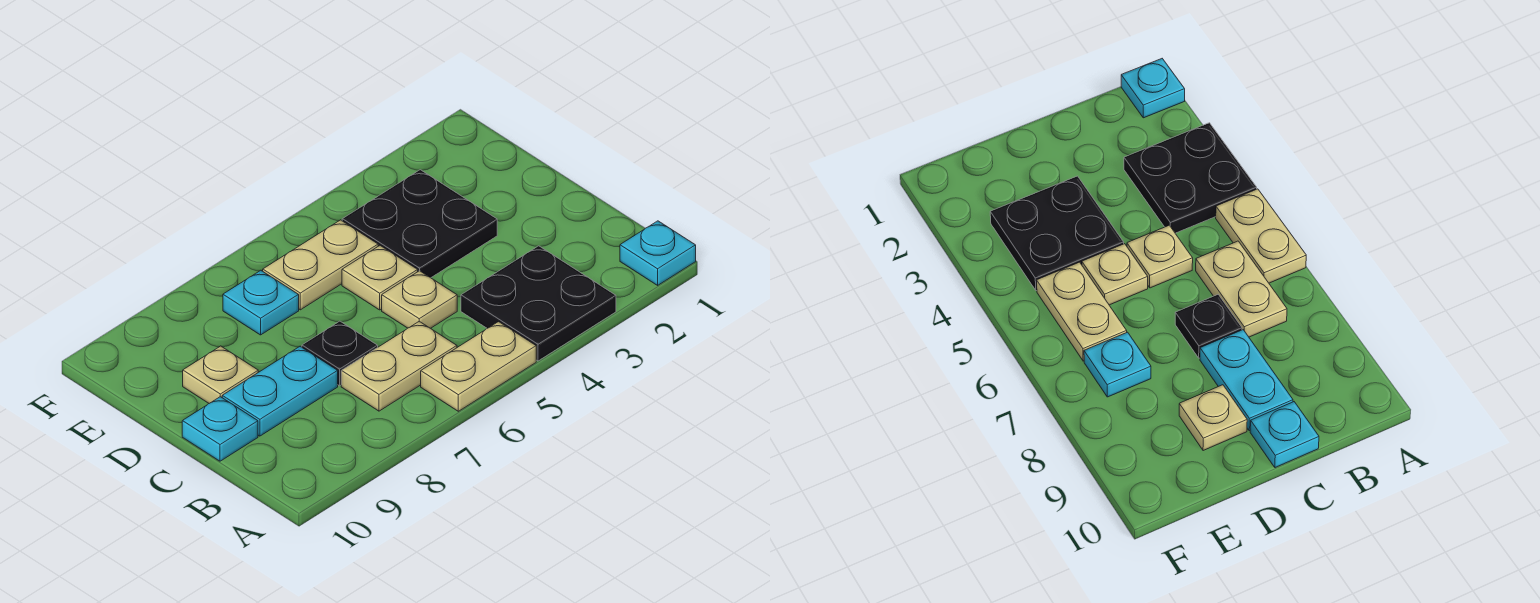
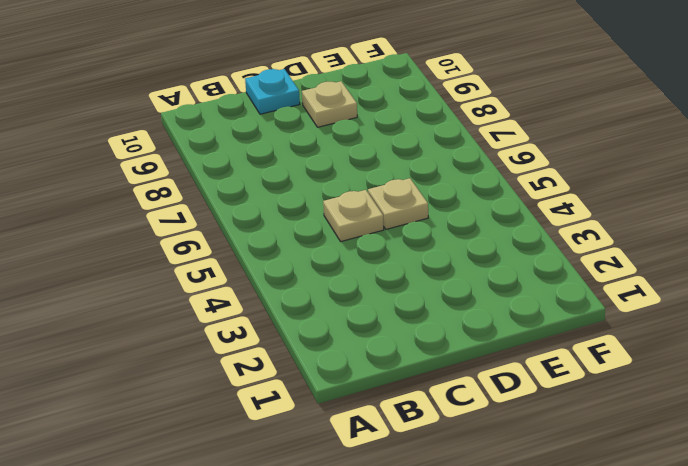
none -> cyan plate A1 level 1
none -> black plate A3:B4 level 1
none -> tan plate A5:A6 level 1

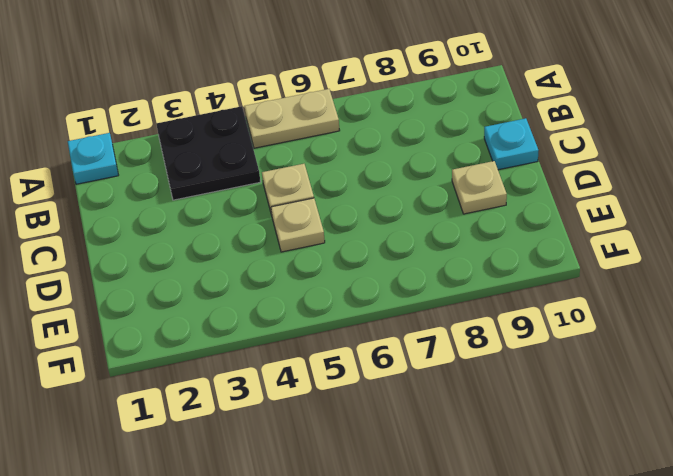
none -> tan plate B6:B7 level 1
none -> black plate C7 level 1
none -> cyan plate C8:C9 level 1

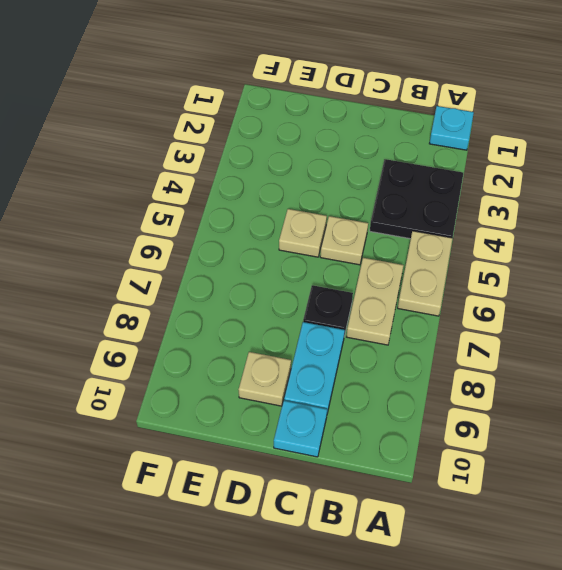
none -> black plate D3:E4 level 1
none -> tan plate E5:E6 level 1
none -> cyan plate E7 level 1

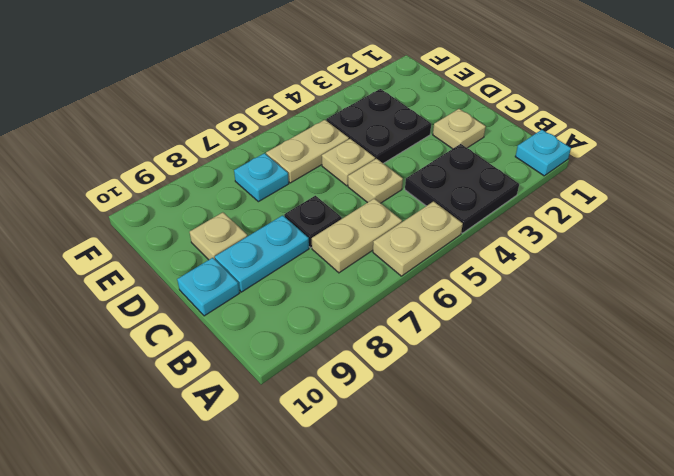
tan plate C2 level 1 -> none

